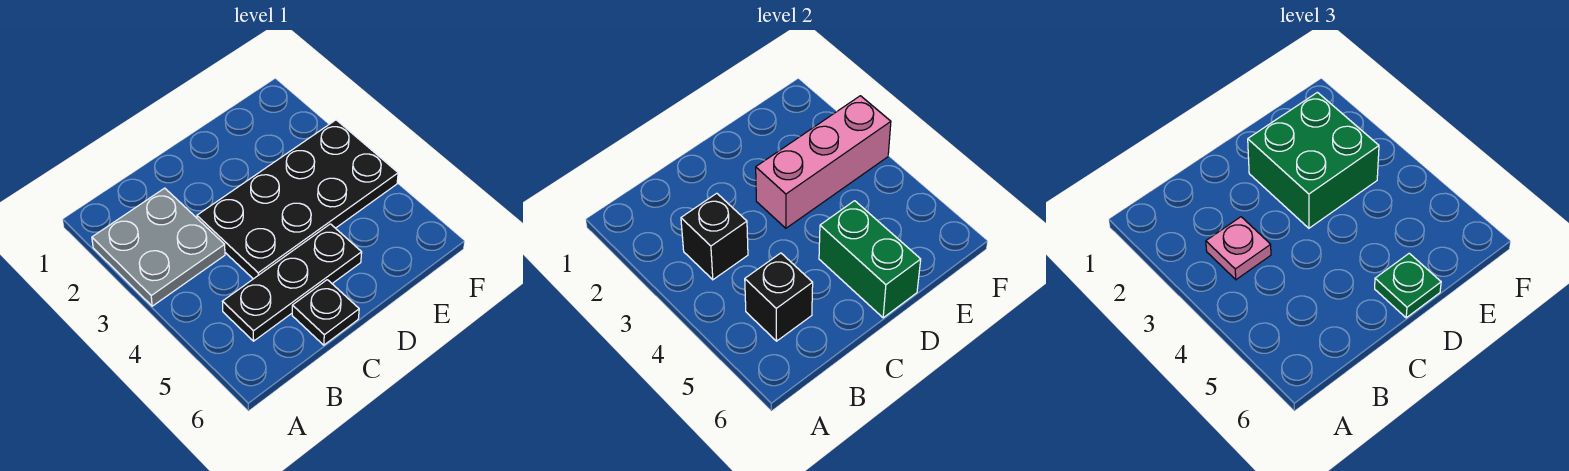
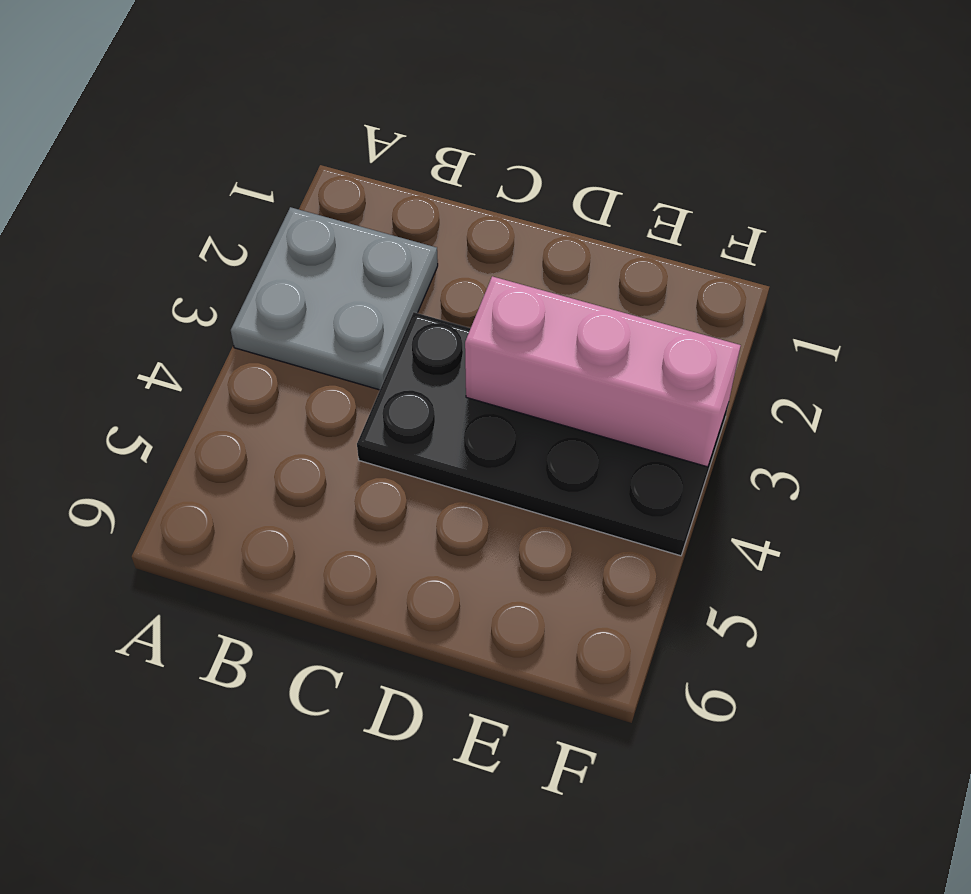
none -> black plate B5:D5 level 1
none -> black plate C6 level 1

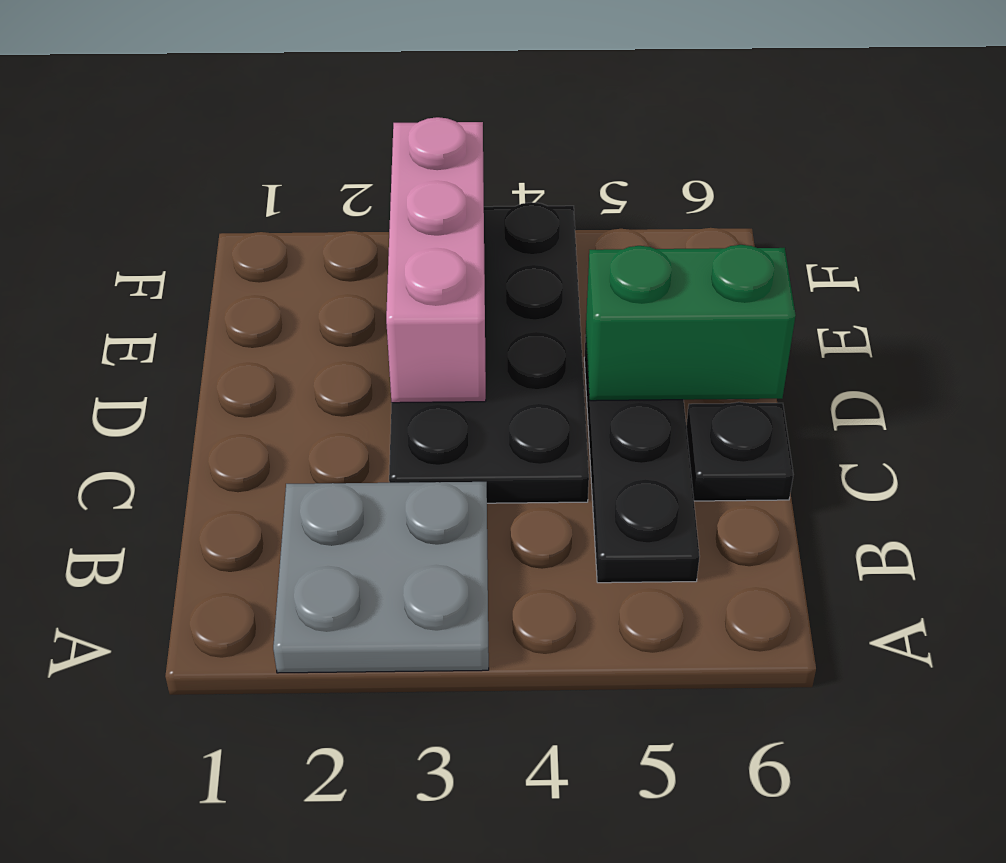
none -> black brick B3 level 2
none -> black brick B5 level 2

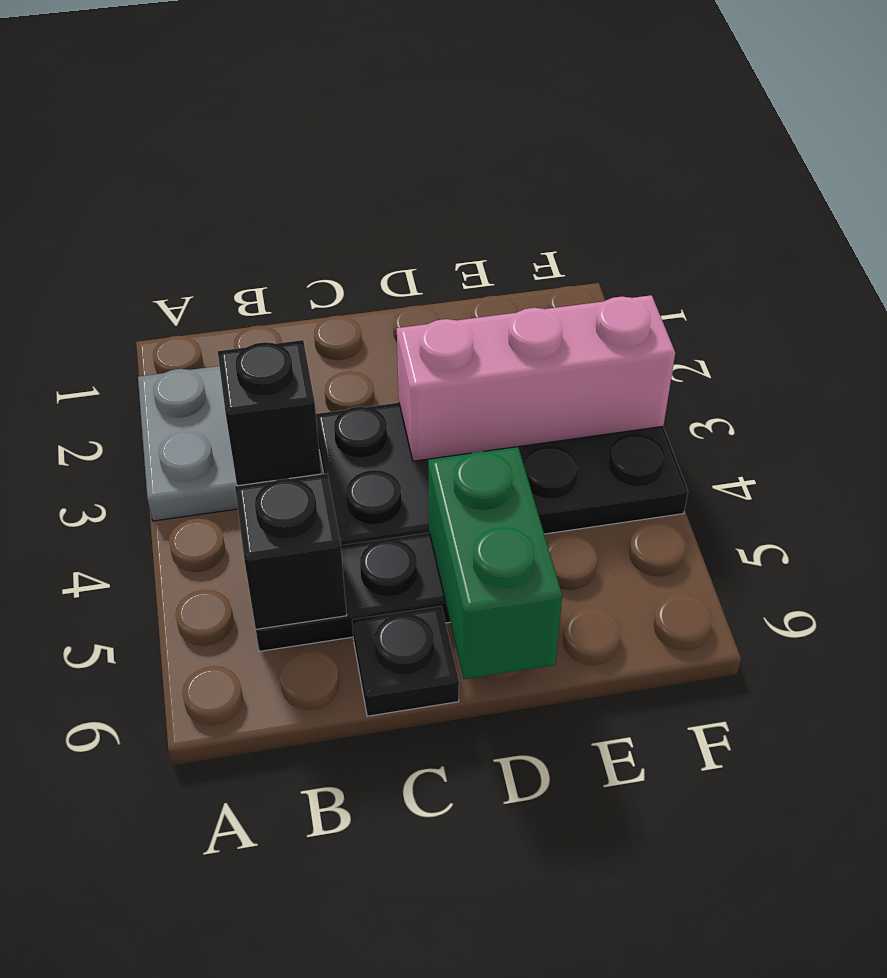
none -> pink plate B3 level 3
none -> green brick D2:E3 level 3

